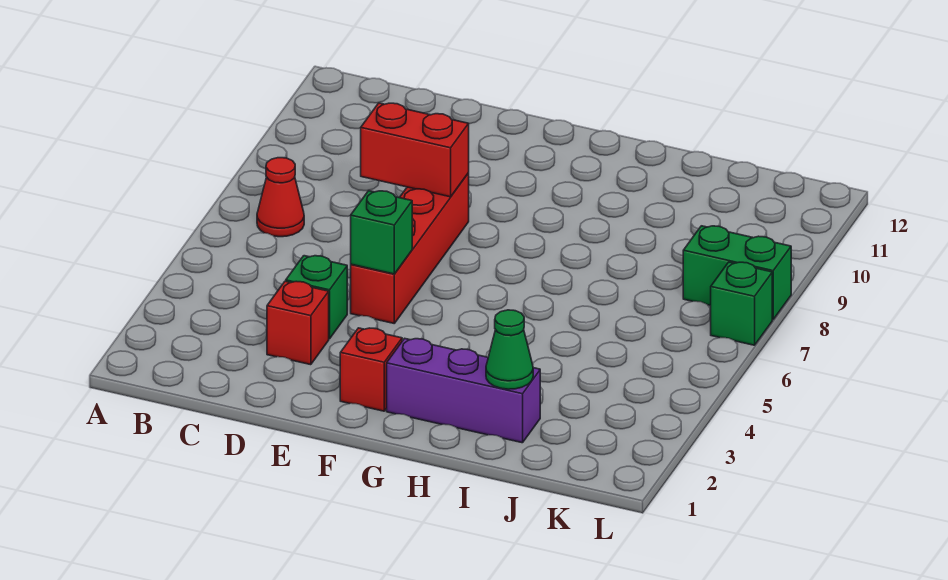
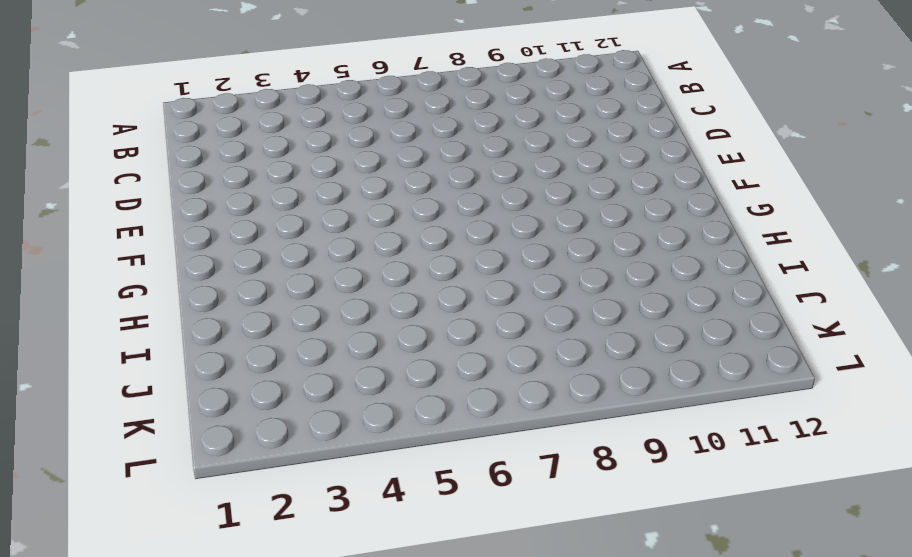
none -> red cone B7 level 1
none -> red brick D3 level 1

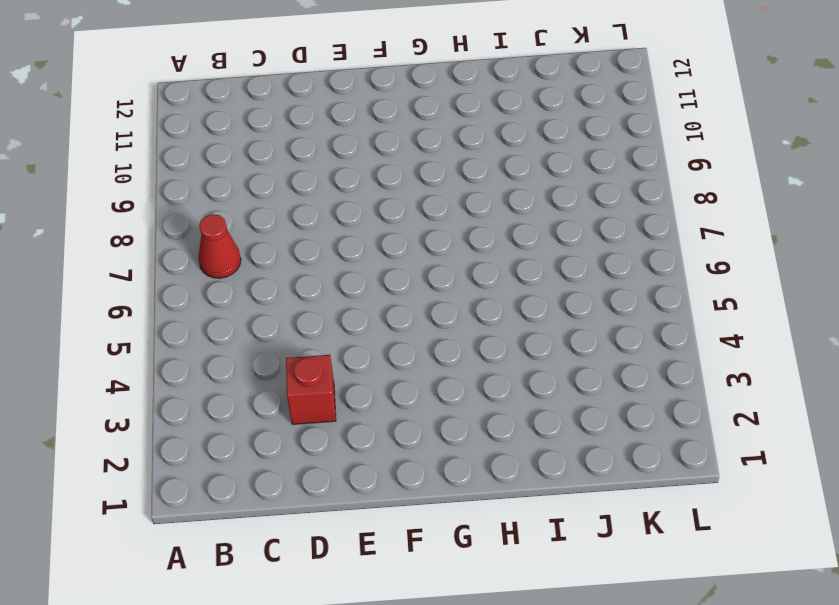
none -> green brick D4 level 1
none -> red brick E5:E8 level 1

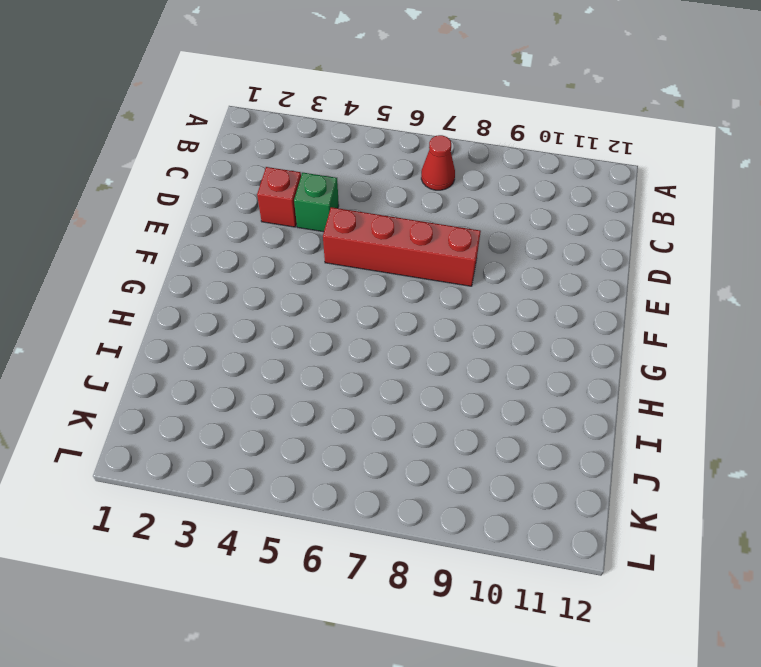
none -> red brick F2 level 1
none -> purple brick G2:I2 level 1

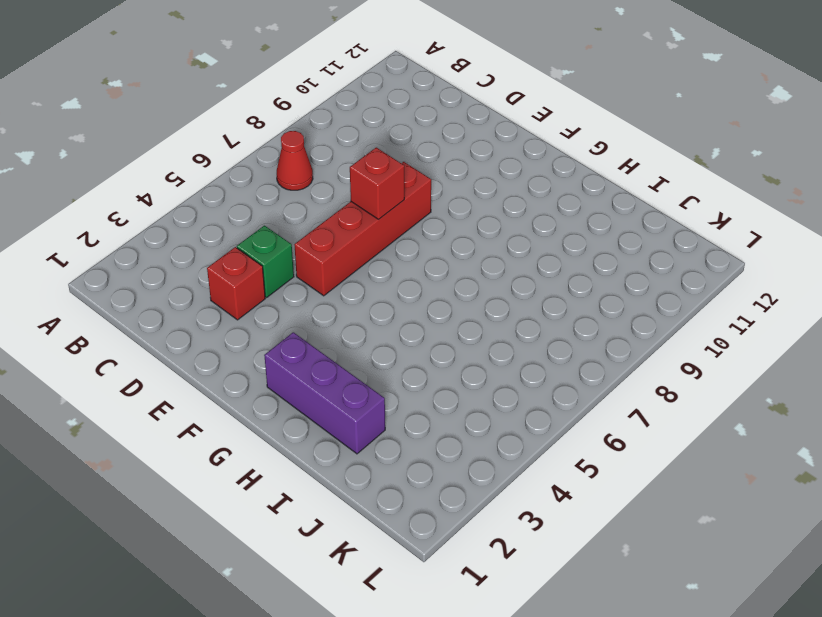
red brick E7 level 2 -> red brick F2 level 1
none -> green brick K8:L8 level 1
none -> green brick L7 level 1

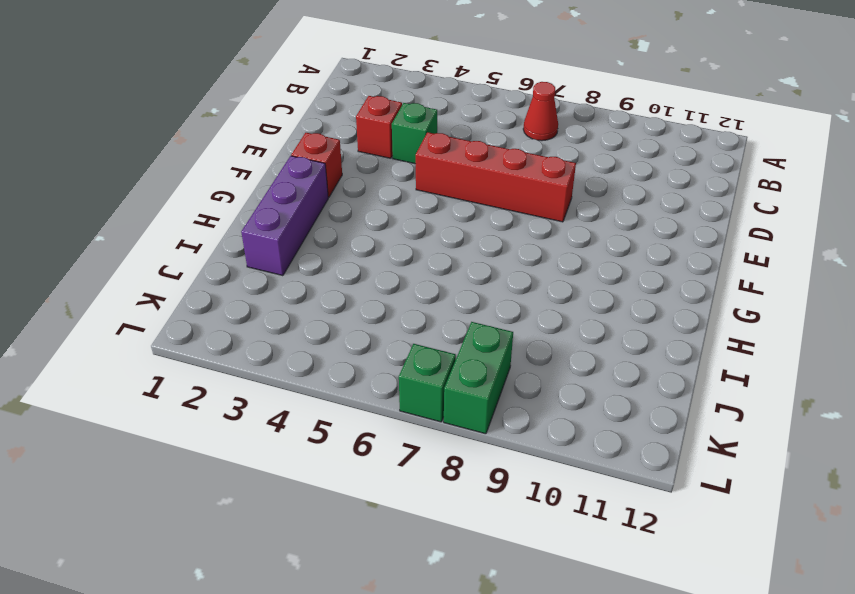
none -> red brick D8:E8 level 2
none -> green brick E5 level 2

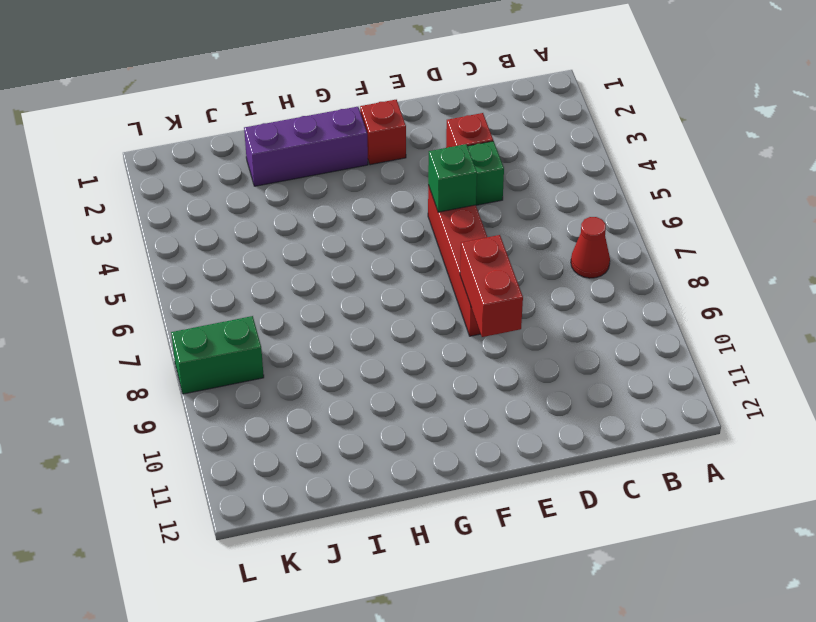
red brick E8:E9 level 2 -> red brick D8:E8 level 2
none -> green brick L7 level 1
none -> green cone I2 level 2

